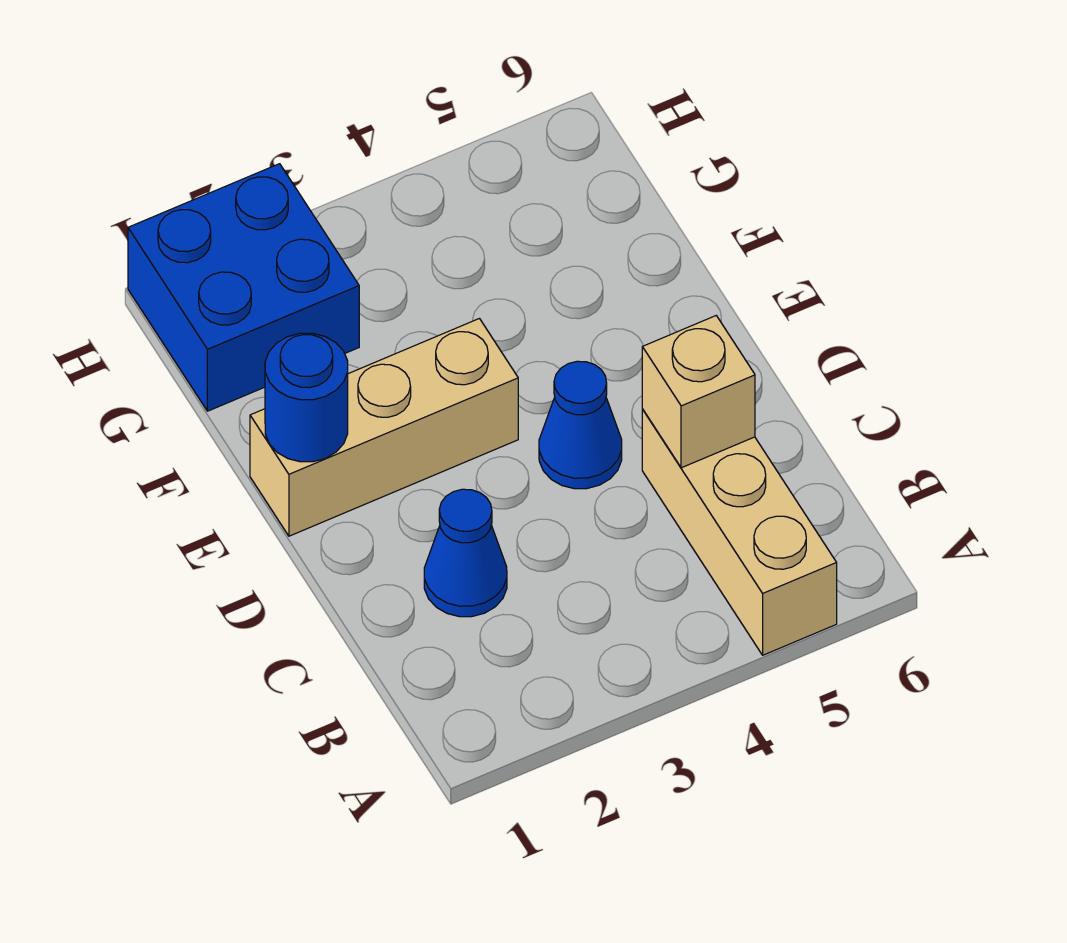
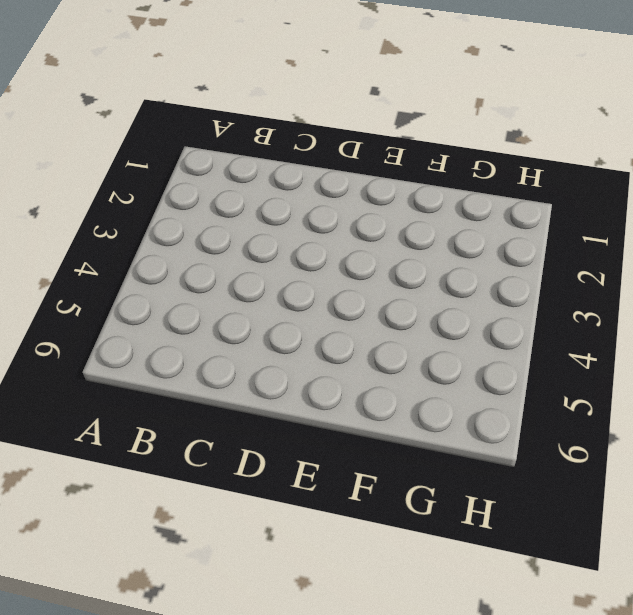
none -> tan brick A5:C5 level 1
none -> blue cone C2 level 1

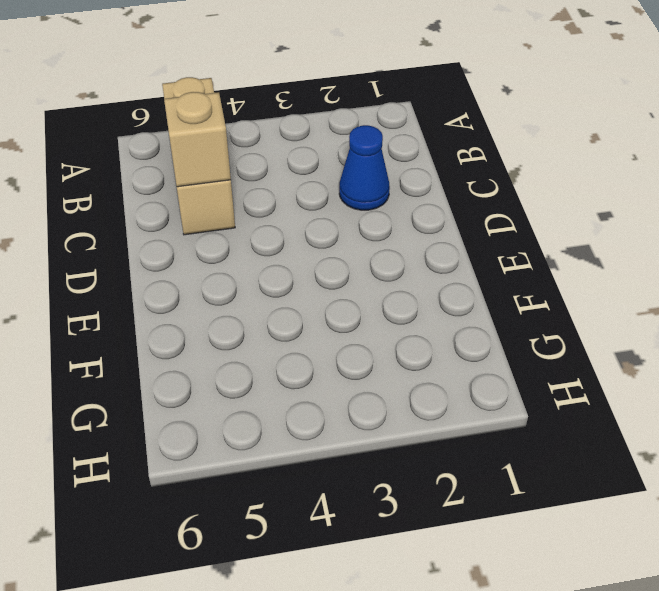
none -> blue cone D4 level 1
none -> tan brick E1:E3 level 1

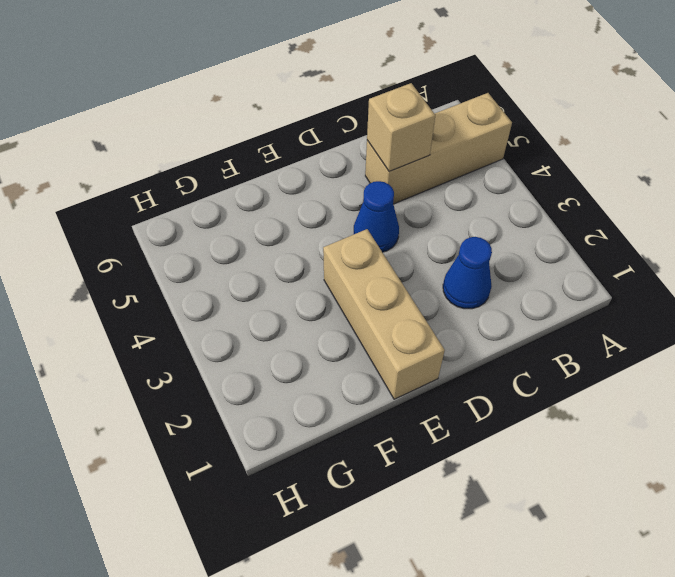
none -> blue brick G1:H2 level 1
none -> blue round brick E1 level 2

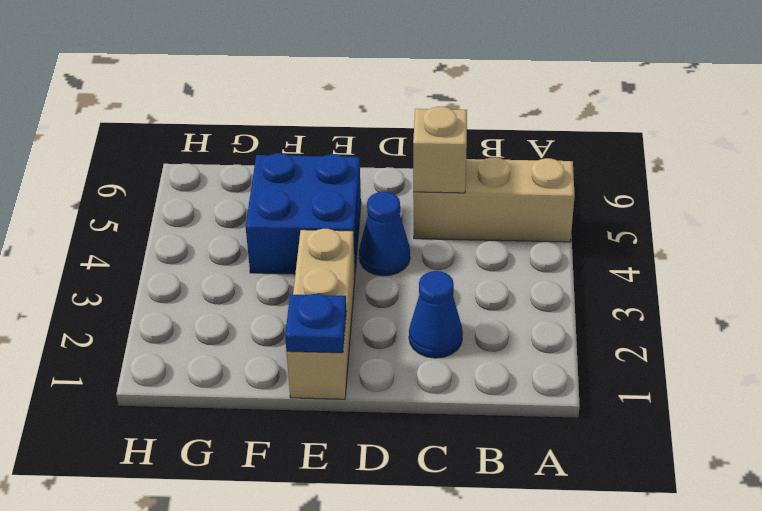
blue plate E1 level 2 -> blue round brick E1 level 2
blue brick E4:F5 level 1 -> blue brick G1:H2 level 1

